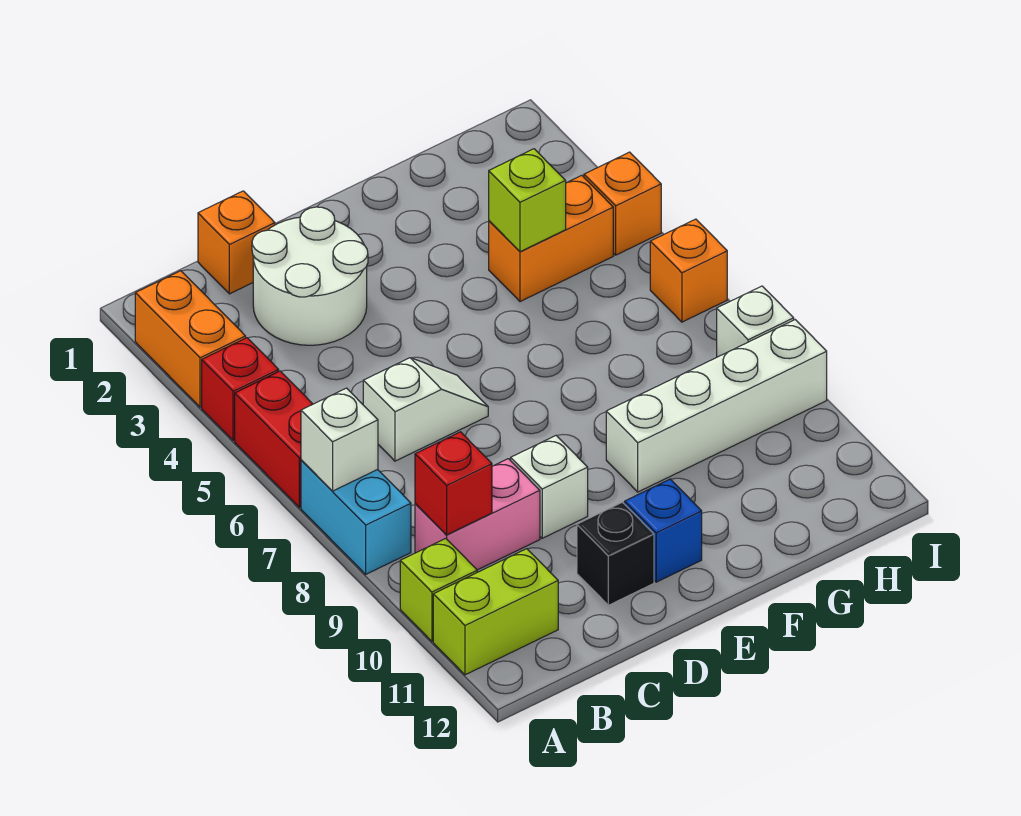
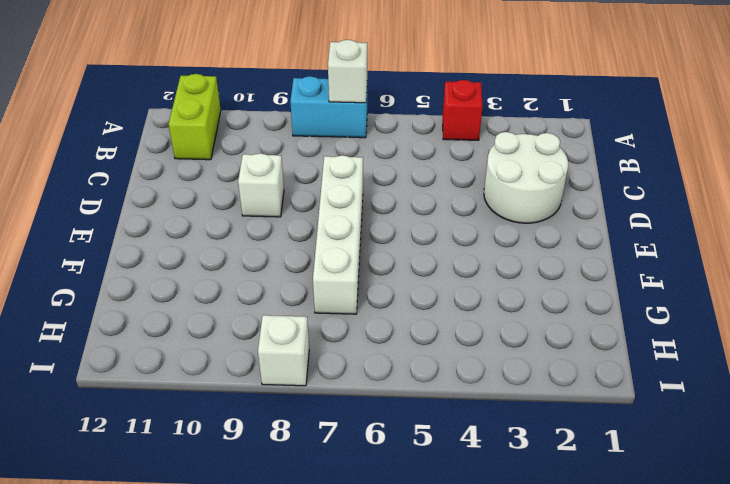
white brick D7:G7 level 1 -> white brick F9:I9 level 1
none -> orange brick A2:A3 level 1
none -> red brick A5:A6 level 1
none -> lime brick A10 level 1

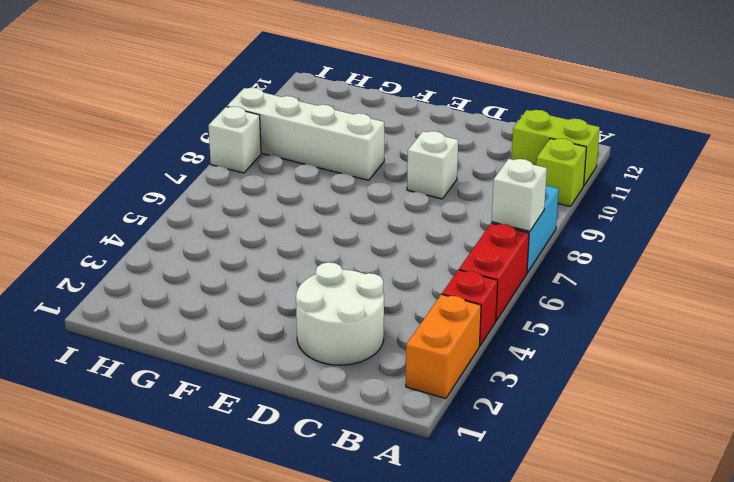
none -> pink brick B9:C9 level 1
none -> orange brick C1 level 1
none -> white slope C6:D6 level 1 top C

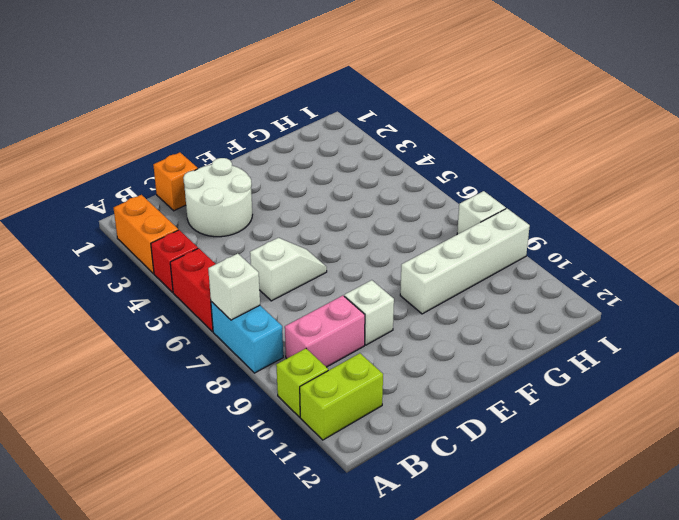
none -> black brick D11 level 1
none -> blue brick E11 level 1
none -> orange brick G4:H4 level 1

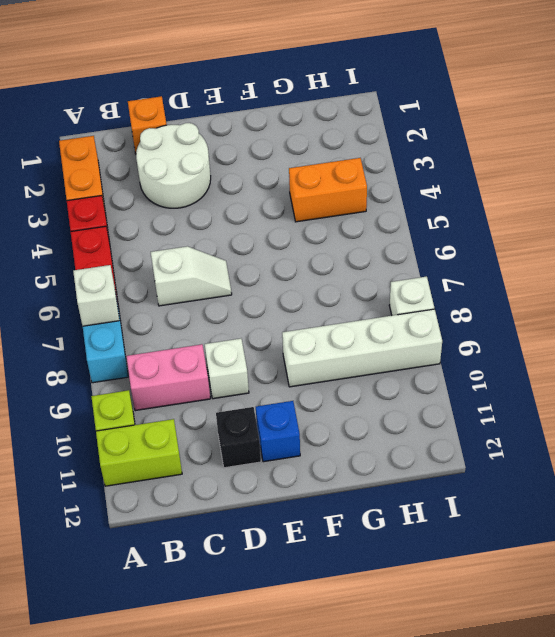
none -> orange brick I4 level 1
none -> orange brick I6 level 1
none -> red brick B9 level 2

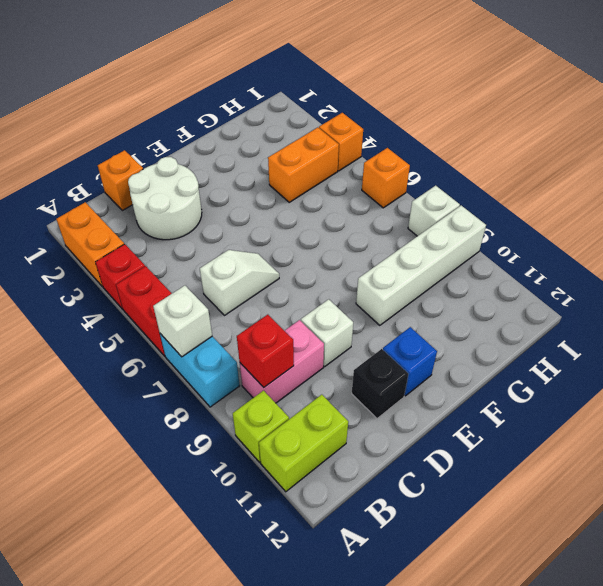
none -> lime brick G4 level 2

